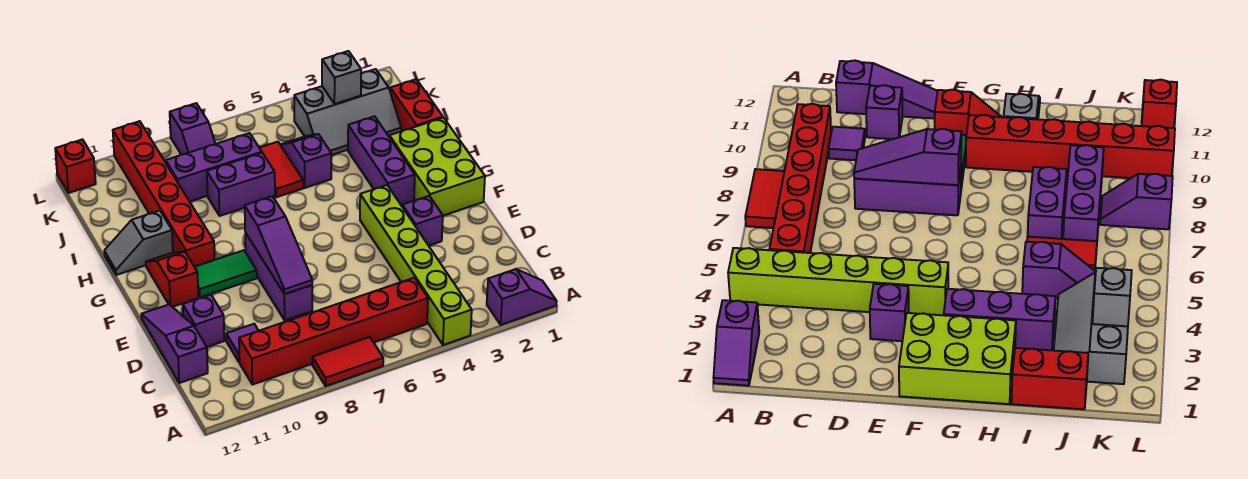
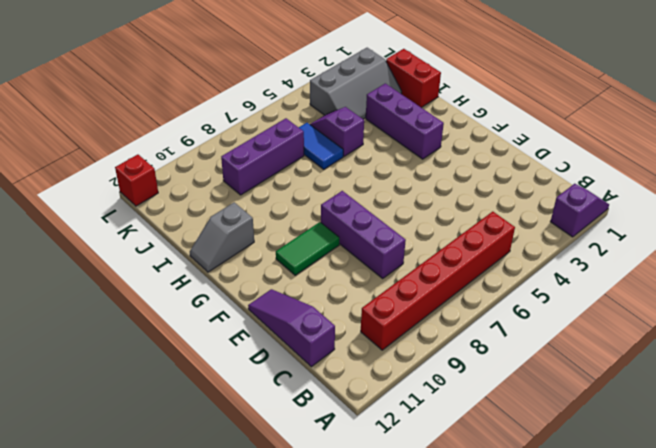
blue tile I6:J6 level 1 -> red tile I6:J6 level 1
none -> lime brick A4:F4 level 1
none -> red tile A7:A8 level 1
none -> purple tile C10 level 1

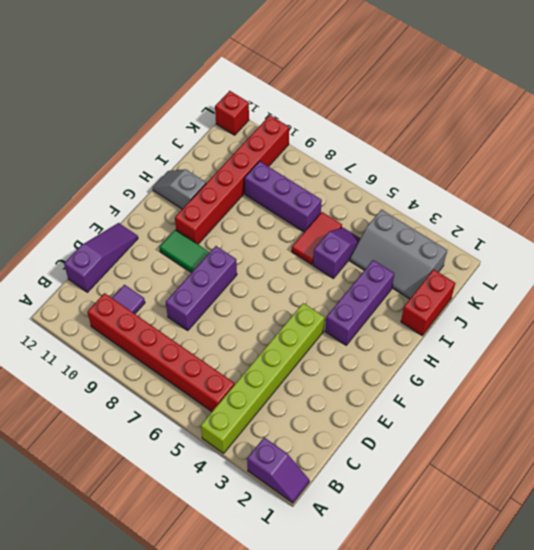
none -> red tile A7:A8 level 1
none -> purple brick D11 level 1
none -> purple brick E3 level 1

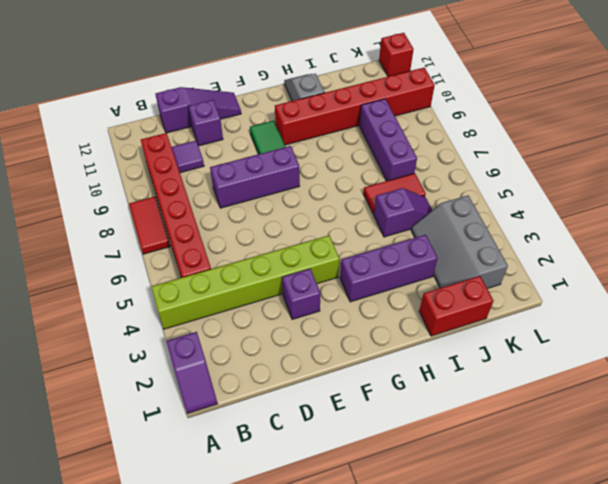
none -> lime brick F1:H2 level 1
none -> red slope F11:G11 level 1 top F
none -> purple brick I7:I8 level 1

